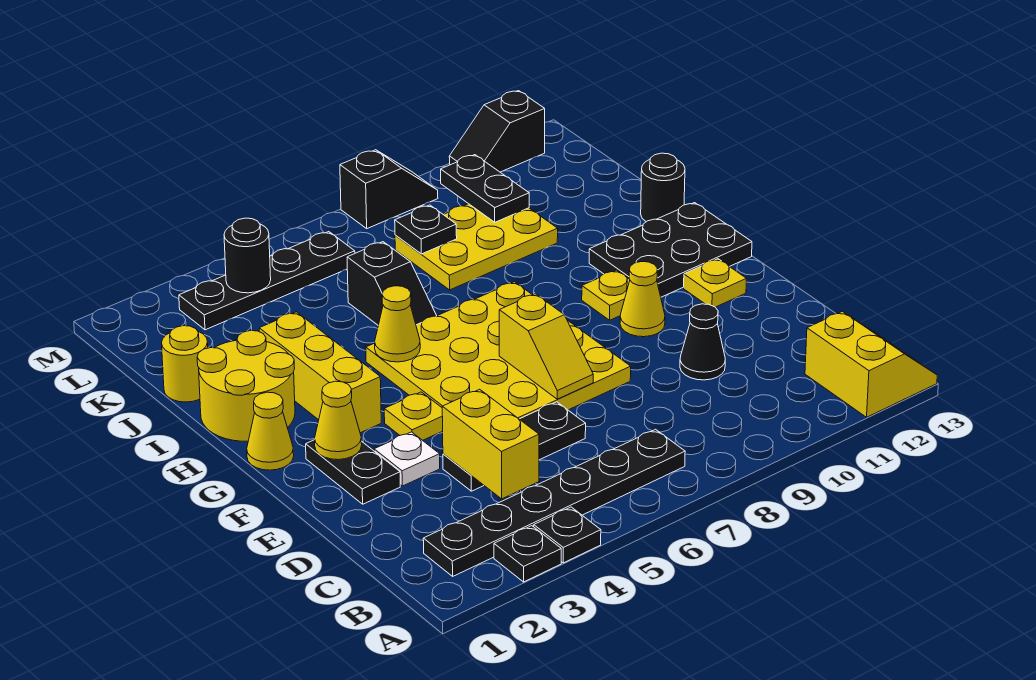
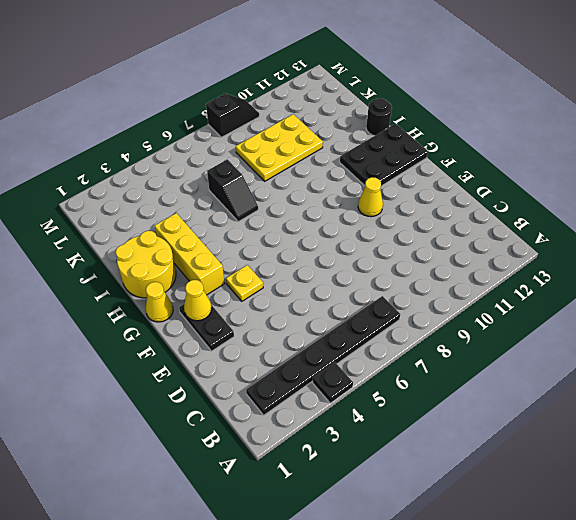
none -> black plate A3 level 1
none -> yellow slope A12:B13 level 1 top 12
none -> black plate D4:D6 level 1
none -> black cone D10 level 1

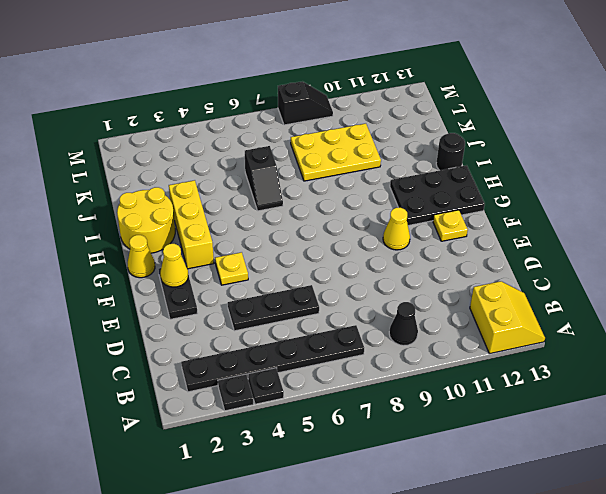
black cone B9 level 1 -> black cone D10 level 1
none -> white plate E3 level 1
none -> yellow plate E5:H8 level 1
none -> yellow plate G10 level 1
none -> yellow round brick J1 level 1

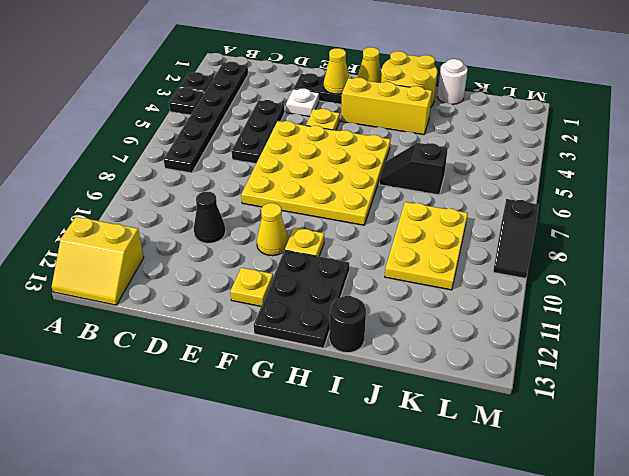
white round brick J1 level 1 -> yellow round brick J1 level 1
none -> black plate L3:L6 level 1
none -> black slope M11:M12 level 1 top 12
none -> yellow brick C4:D4 level 2
none -> yellow slope E7:F7 level 2 top F

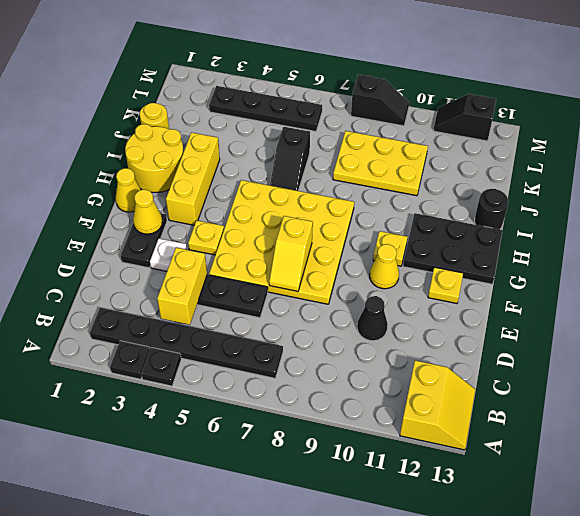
none -> yellow cone H5 level 2
none -> black plate K8 level 2
none -> black plate K10:L10 level 2
none -> black round brick L4 level 2

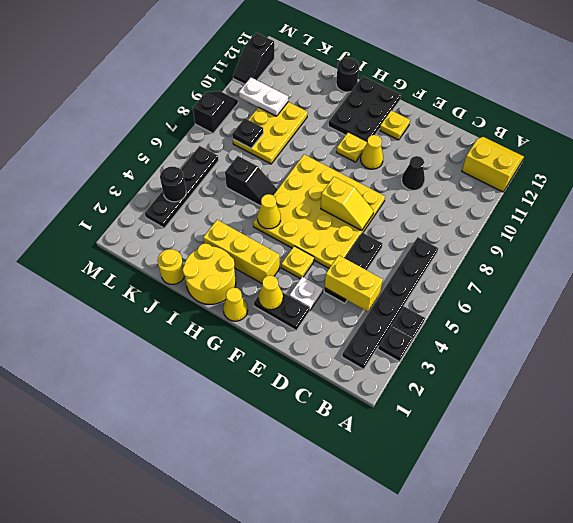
white plate K10:L10 level 2 -> black plate K10:L10 level 2

